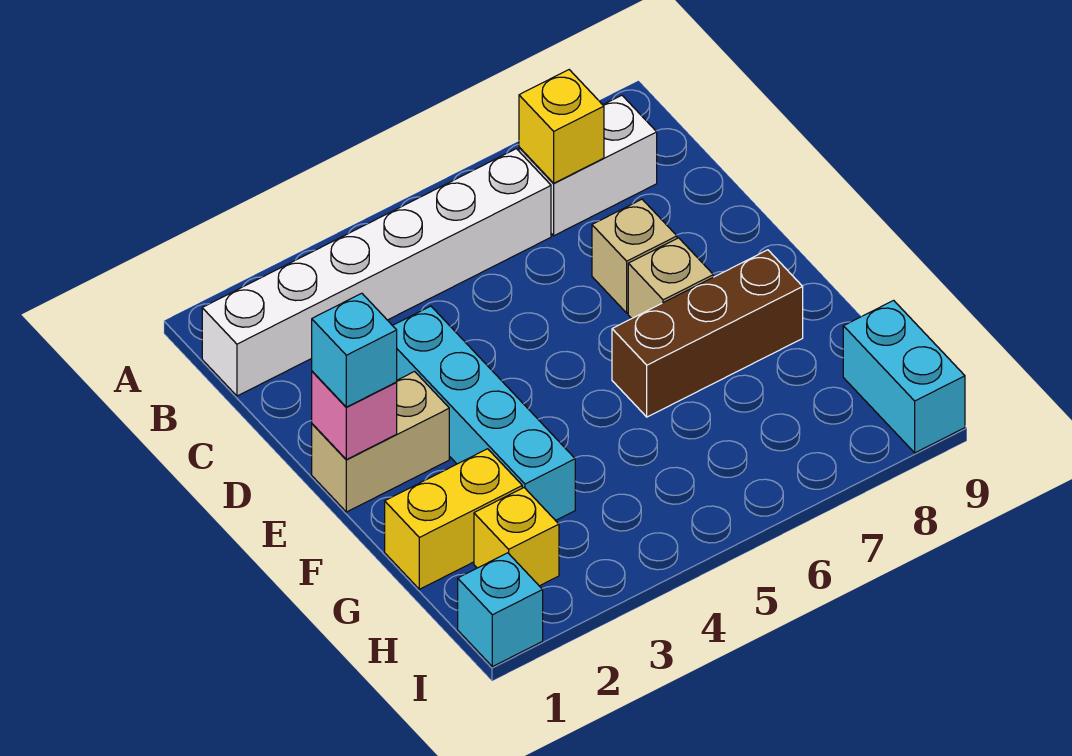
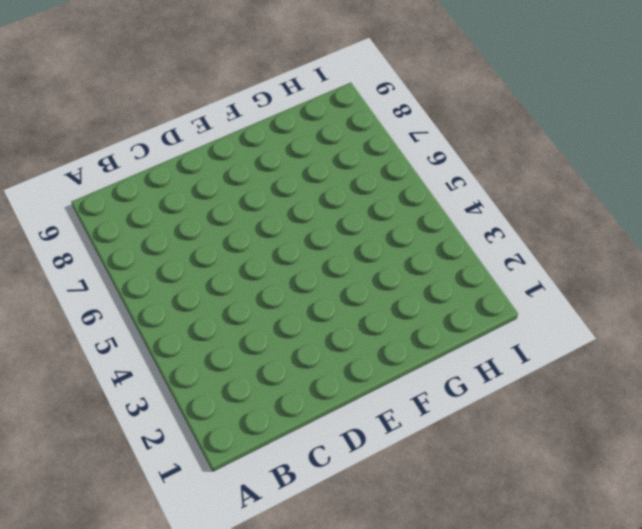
none -> white brick B1:B6 level 1
none -> white brick B7:B8 level 1
none -> cyan brick D3:G3 level 1

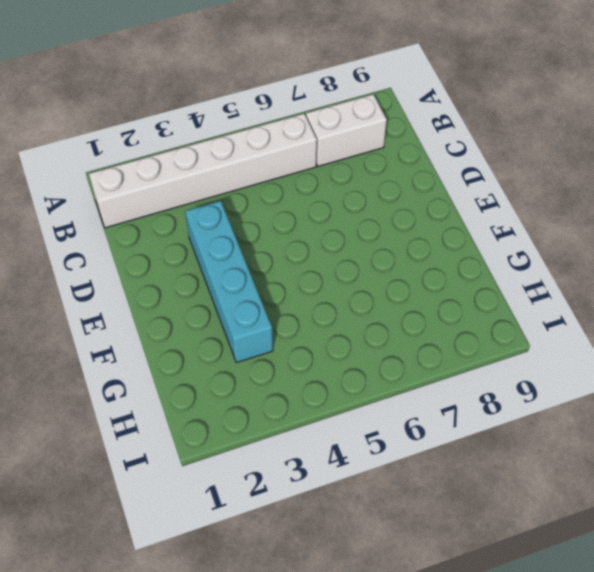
none -> tan brick D7 level 1
none -> tan brick E1:E2 level 1
none -> tan brick E7 level 1

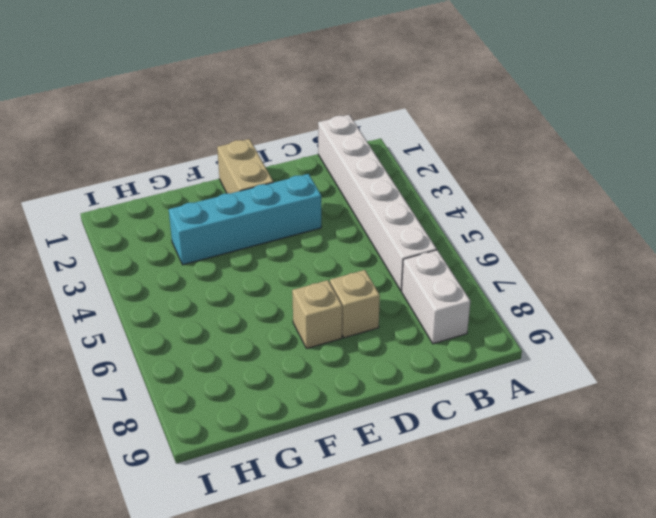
none -> brown brick F6:F8 level 1
none -> yellow brick G1:G2 level 1
none -> yellow brick H2 level 1

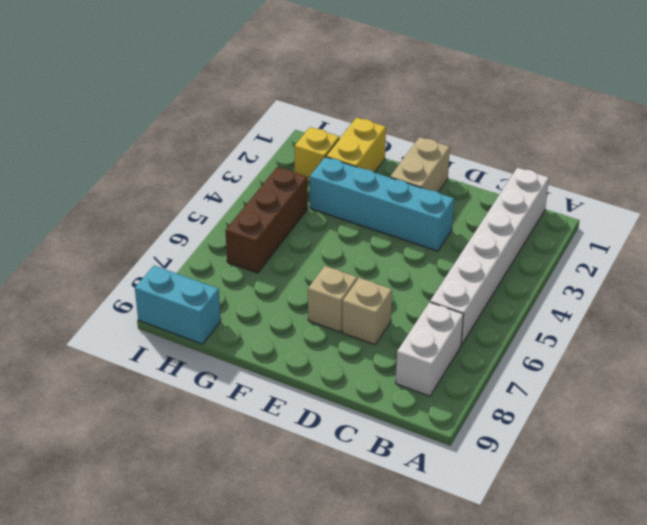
brown brick H4:H6 level 1 -> brown brick F6:F8 level 1
none -> cyan brick I1 level 1
none -> yellow brick B7 level 2
none -> pink brick E1 level 2

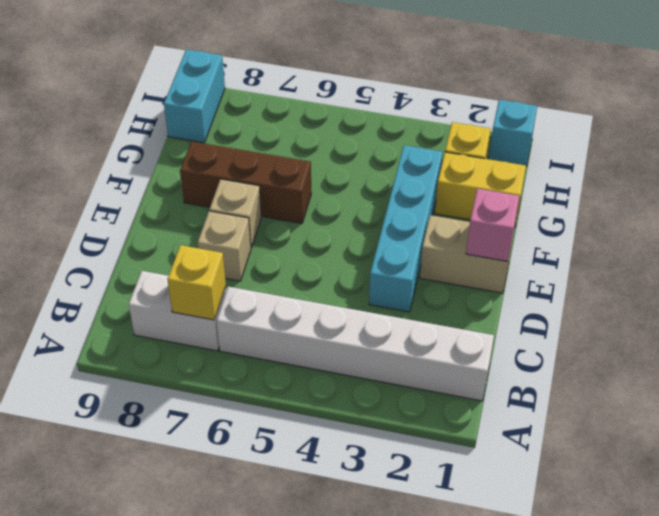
none -> cyan brick E1 level 3

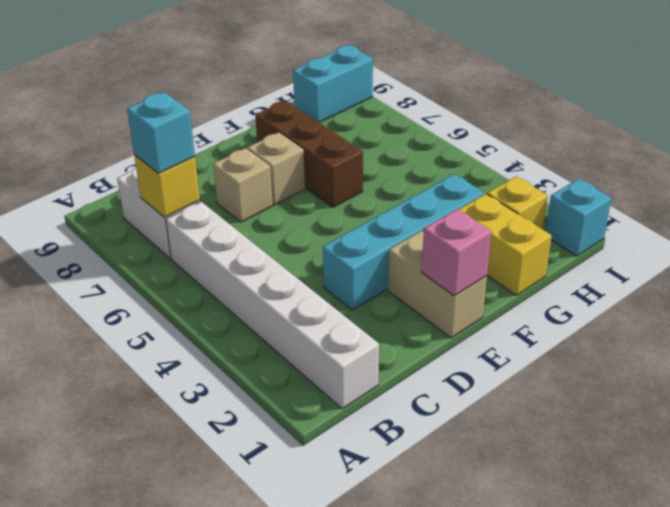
cyan brick B7 level 3 -> cyan brick E1 level 3

